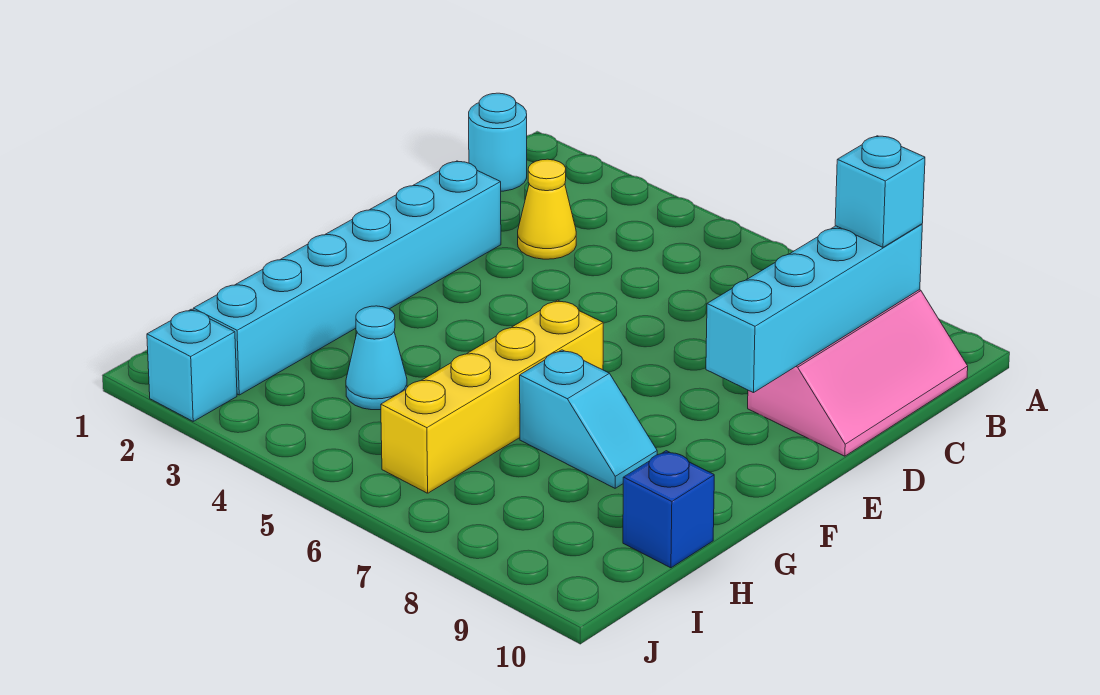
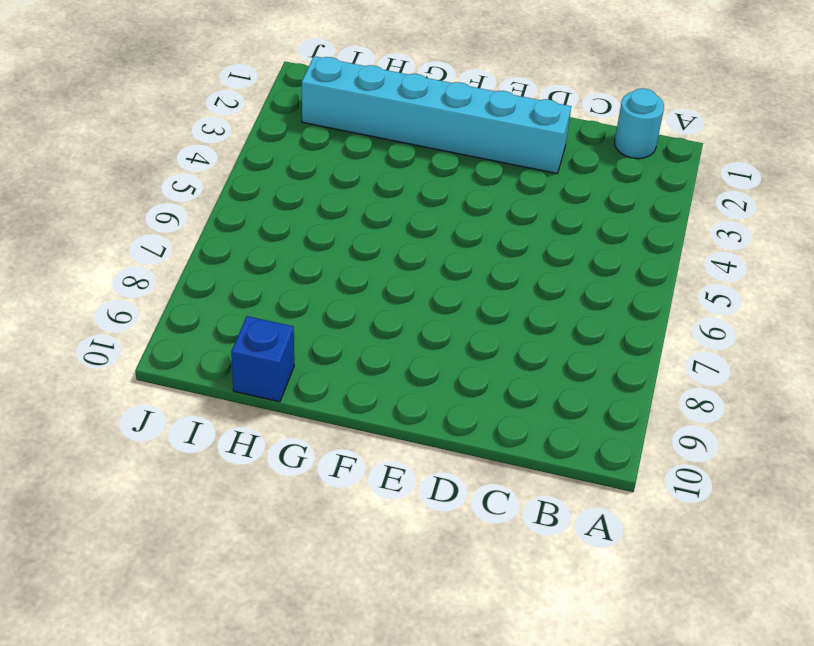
none -> pink slope B9:D10 level 1 top 9
none -> yellow cone C3 level 1

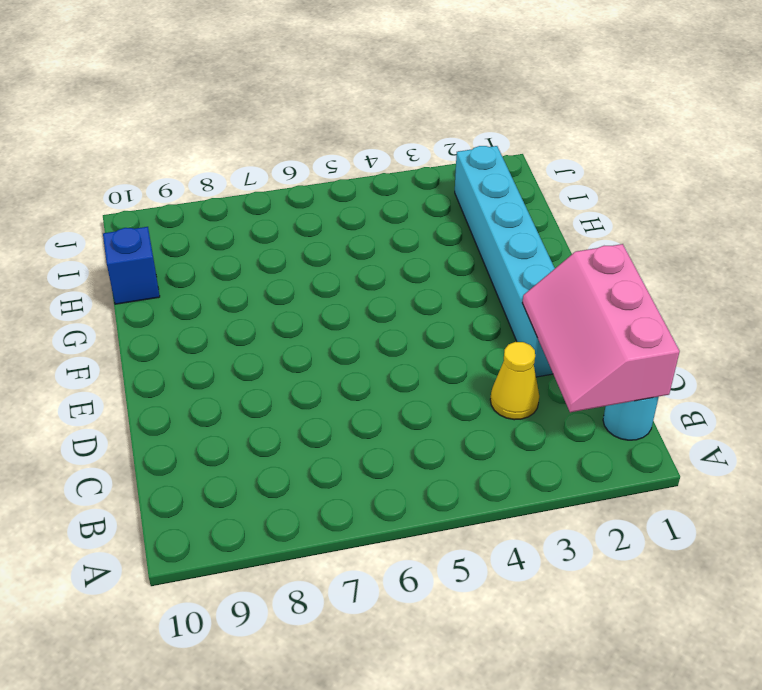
pink slope B1:D2 level 2 top 1 -> pink slope B9:D10 level 1 top 9
none -> yellow brick F6:I6 level 1
none -> cyan slope G7:G8 level 1 top 7

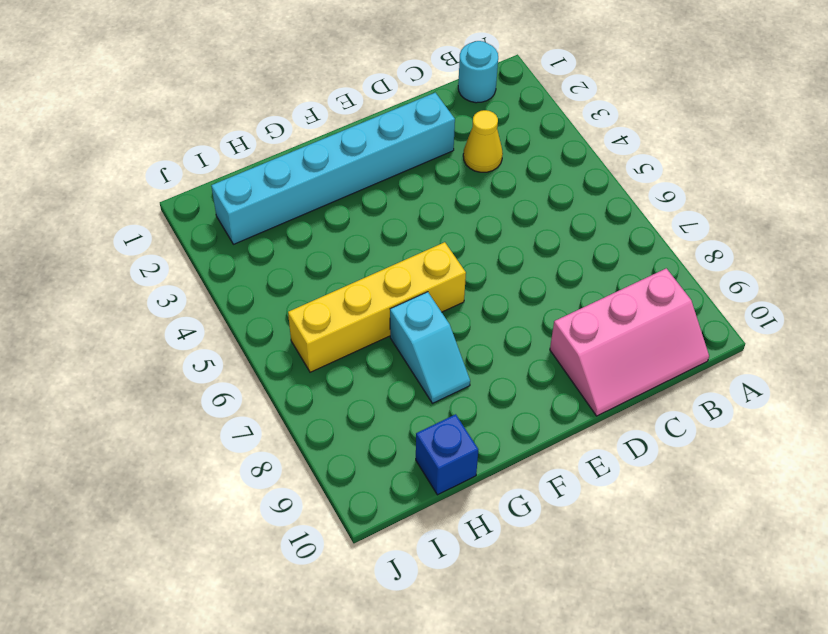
none -> cyan cone H4 level 1
none -> cyan brick J2 level 1

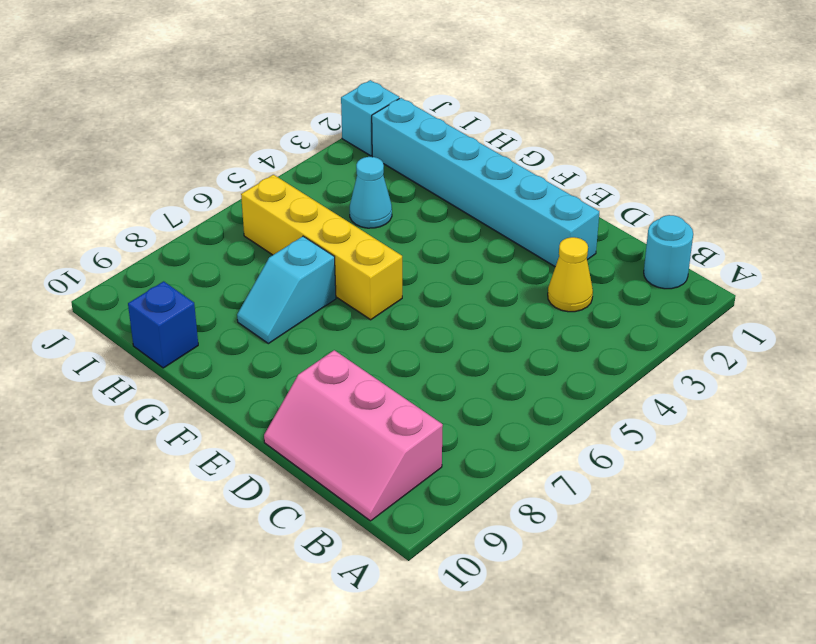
none -> cyan brick B9:E9 level 2
none -> cyan brick B9 level 3

